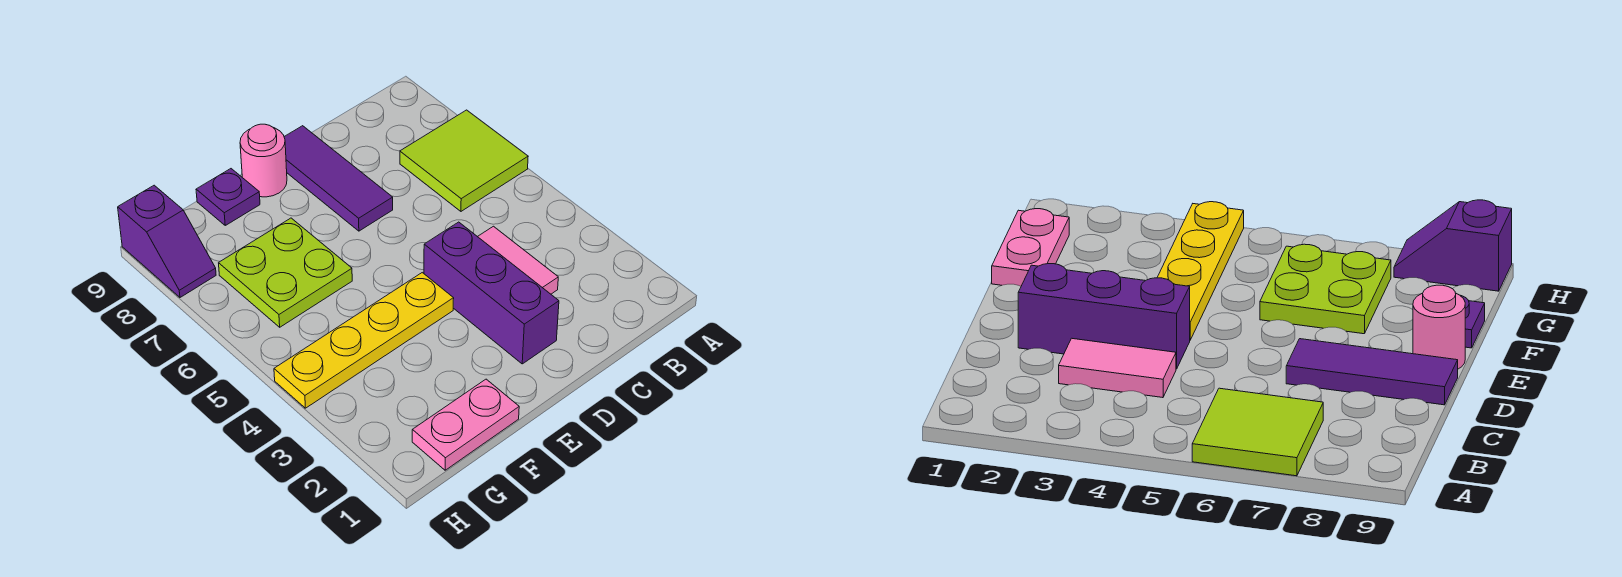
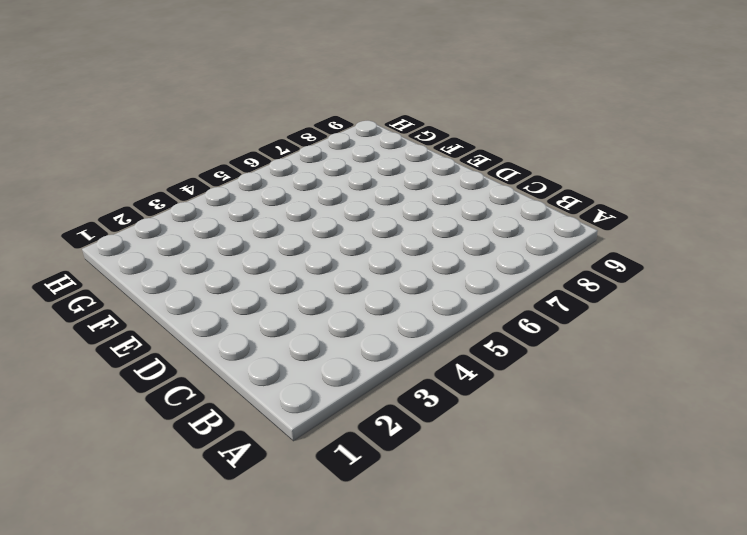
none -> lime tile A6:B7 level 1
none -> pink tile C3:C4 level 1

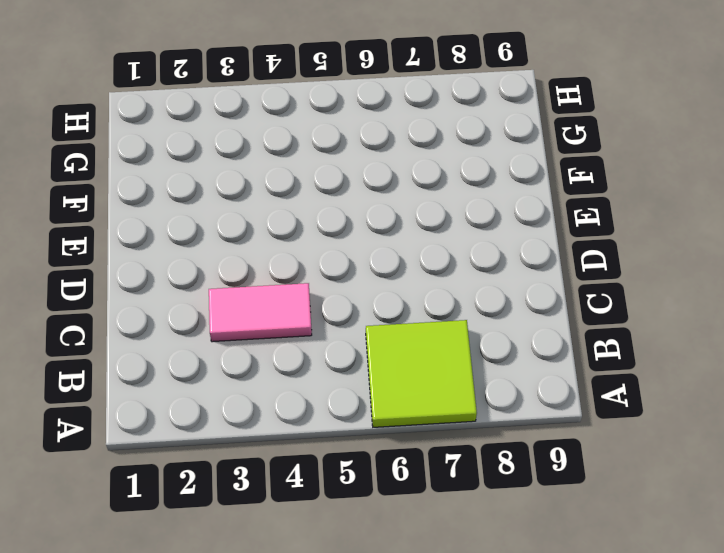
none -> purple brick D2:D4 level 1
none -> purple tile D7:D9 level 1

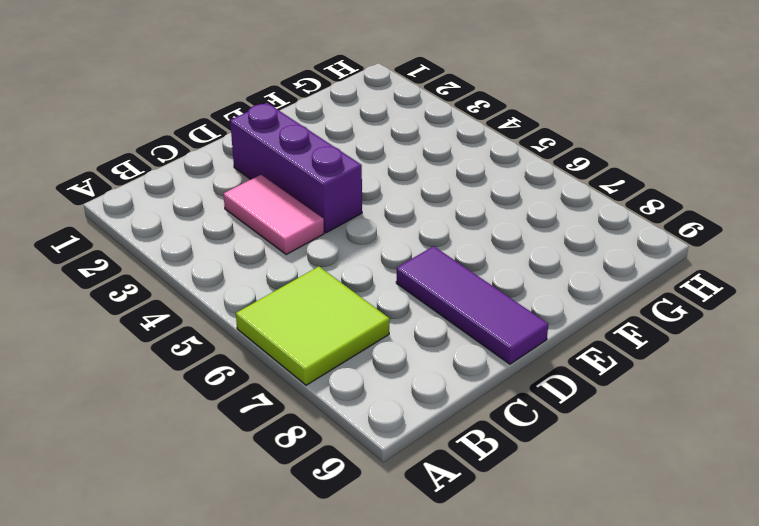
none -> yellow plate E4:H4 level 1
none -> pink round brick E9 level 1

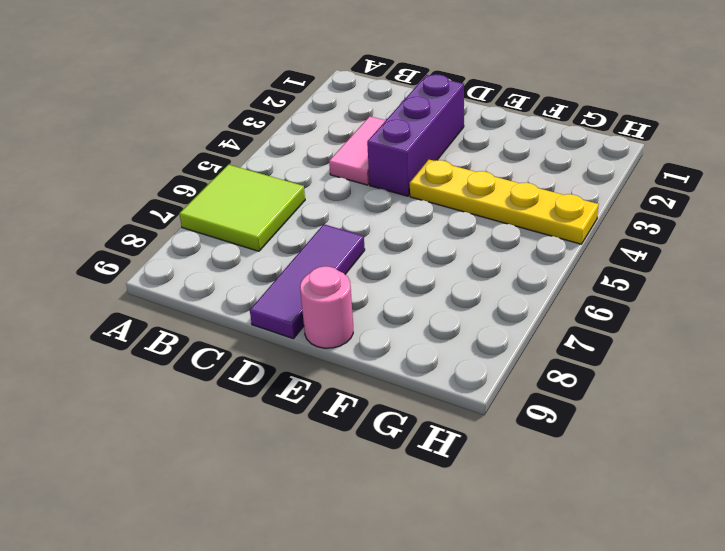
none -> pink plate F1:G1 level 1
none -> lime plate F6:G7 level 1

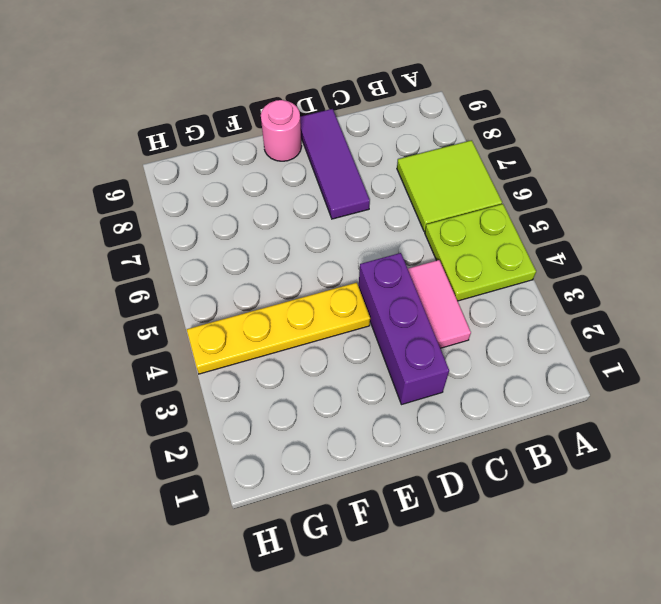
lime plate A4:B5 level 1 -> lime plate F6:G7 level 1
none -> pink plate F1:G1 level 1
none -> purple plate F9 level 1

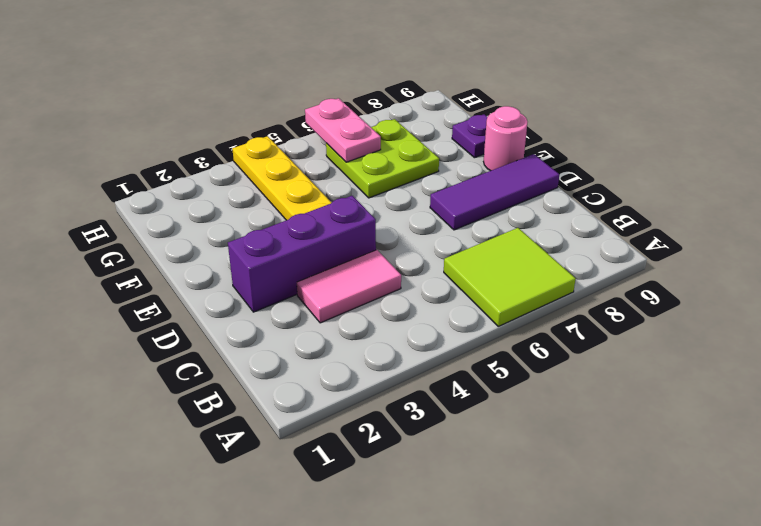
pink plate G6:H6 level 2 -> pink plate F1:G1 level 1
none -> purple slope H8:H9 level 1 top 9

